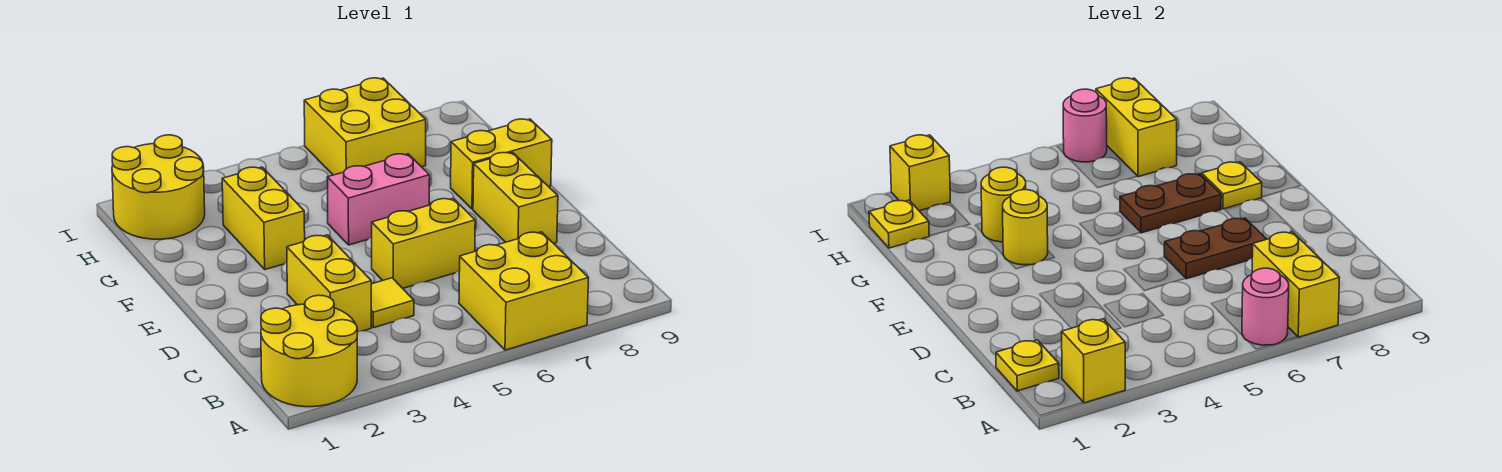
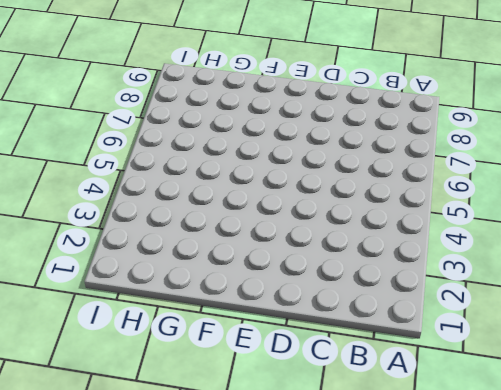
none -> yellow round brick A1:B2 level 1
none -> yellow brick A6:B7 level 1
none -> yellow brick C3:D3 level 1

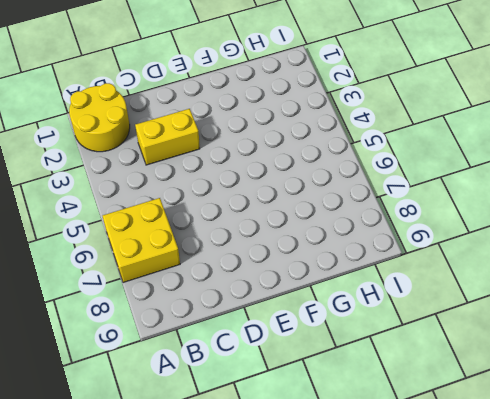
none -> yellow tile C4 level 1
none -> yellow brick D5:D6 level 1
none -> yellow brick D8:E8 level 1

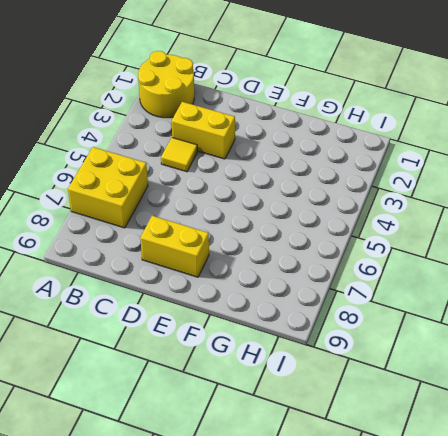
none -> yellow brick D5:D6 level 1
none -> yellow brick F3:G3 level 1
none -> pink brick F5:F6 level 1

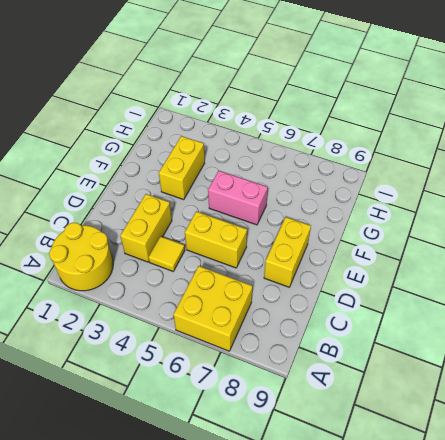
none -> yellow brick F8:F9 level 1
none -> yellow round brick H1:I2 level 1
none -> yellow brick H6:I7 level 1

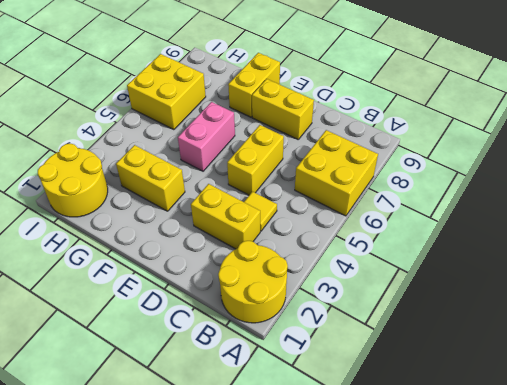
none -> yellow brick A2 level 2
none -> pink round brick A6 level 2
none -> yellow brick A7:B7 level 2

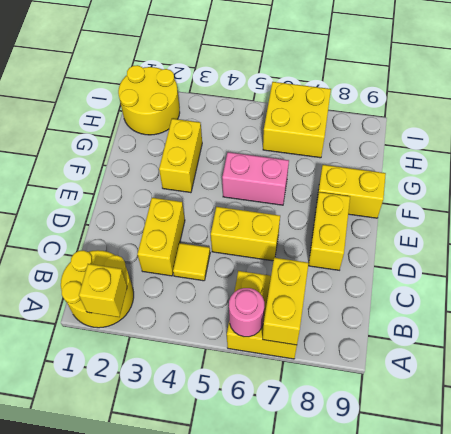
none -> yellow plate B1 level 2
none -> brown plate D6:D7 level 2
none -> yellow round brick F3 level 2

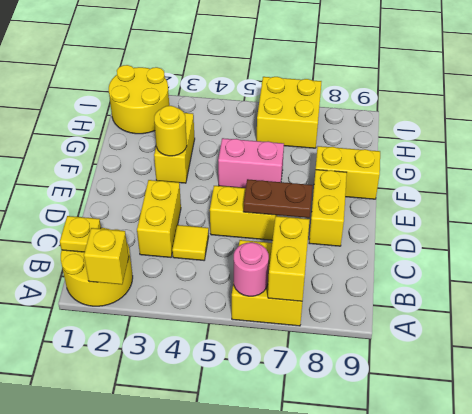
none -> brown plate F6:F7 level 2
none -> yellow plate F8 level 2
none -> yellow round brick G3 level 2

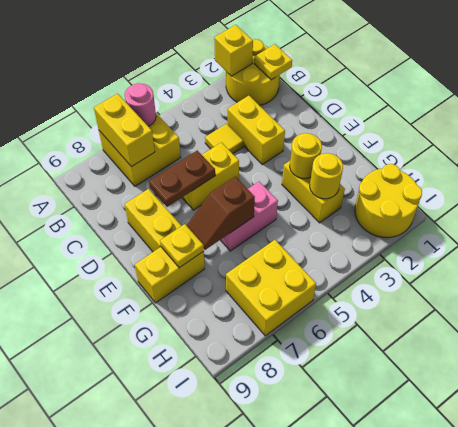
brown slope F6:F7 level 2 top 6 -> brown plate F6:F7 level 2
none -> yellow plate H1 level 2
none -> yellow brick H7:I7 level 2
none -> yellow brick I2 level 2

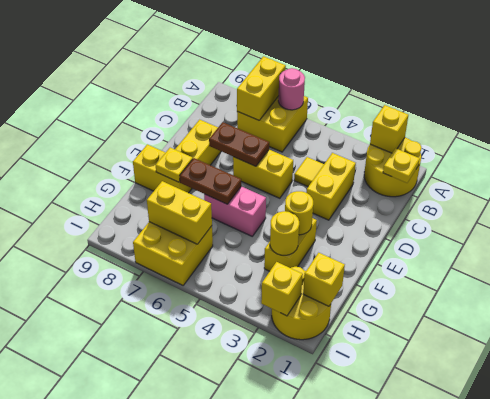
yellow brick H1 level 2 -> yellow plate H1 level 2
yellow brick H6:H7 level 2 -> yellow brick H7:I7 level 2
none -> pink round brick I6 level 2

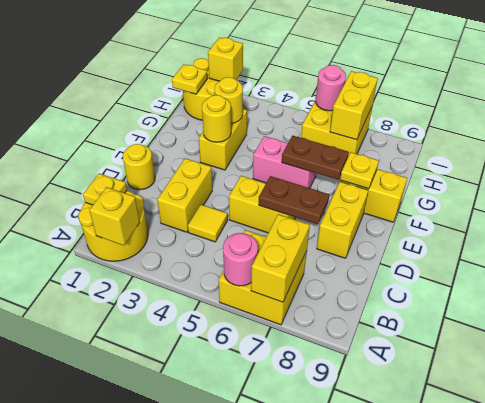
yellow round brick D1 level 1 -> none

